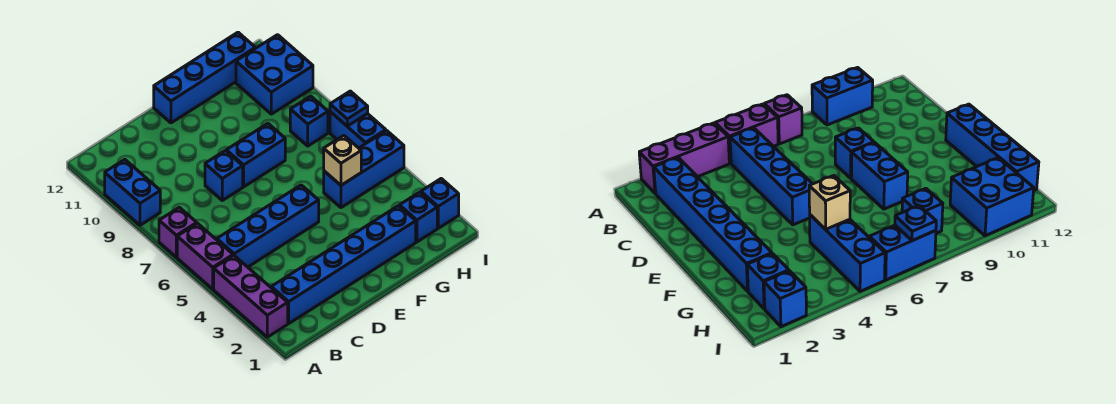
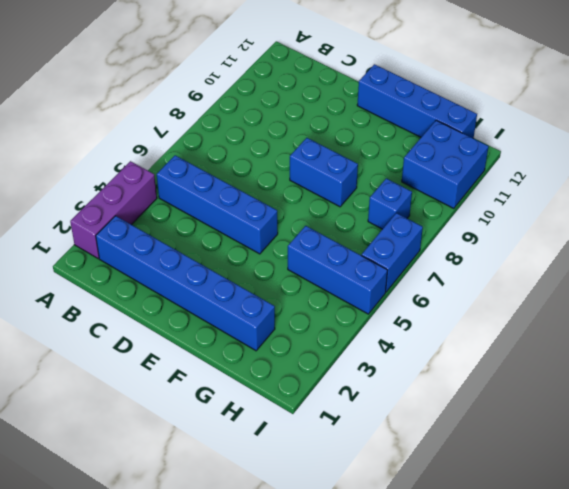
none -> purple brick A5:A6 level 1
none -> purple brick A7 level 1
none -> blue brick A9:A10 level 1

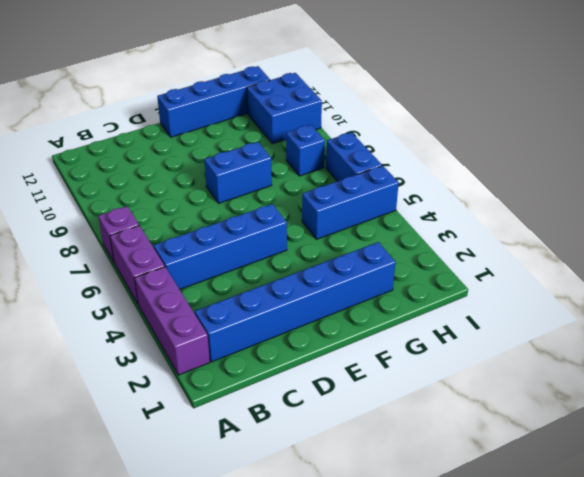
none -> blue brick A9:A10 level 1
none -> blue brick D8 level 1
none -> blue brick H2 level 1

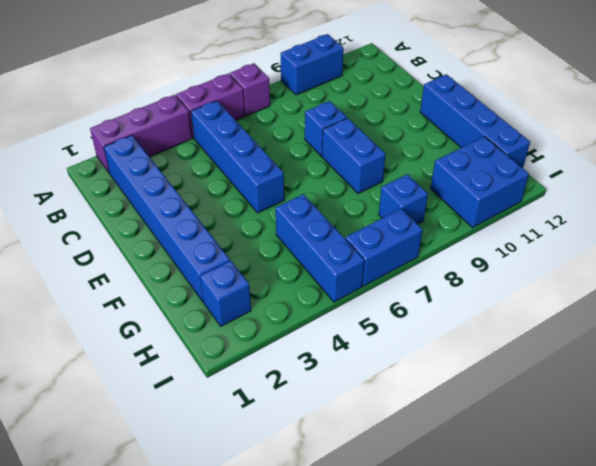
none -> blue brick I2 level 1
none -> tan brick G5 level 2
none -> blue plate I7 level 2

